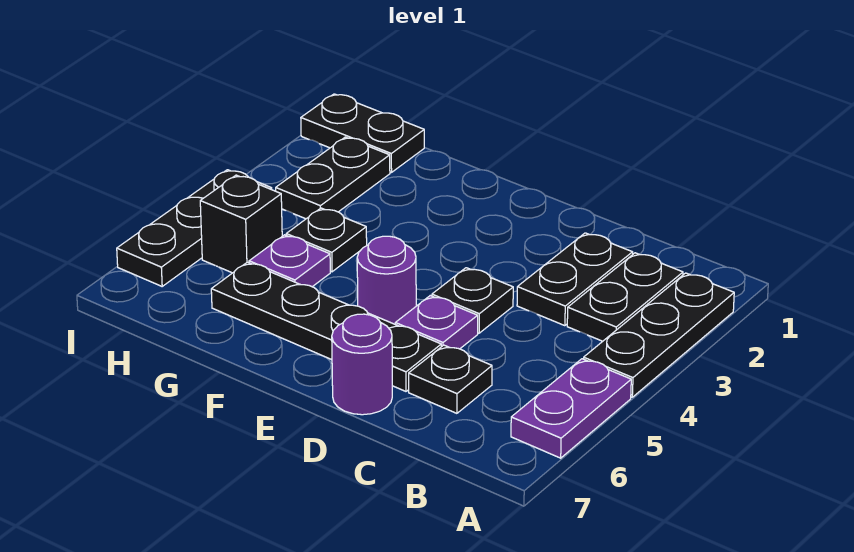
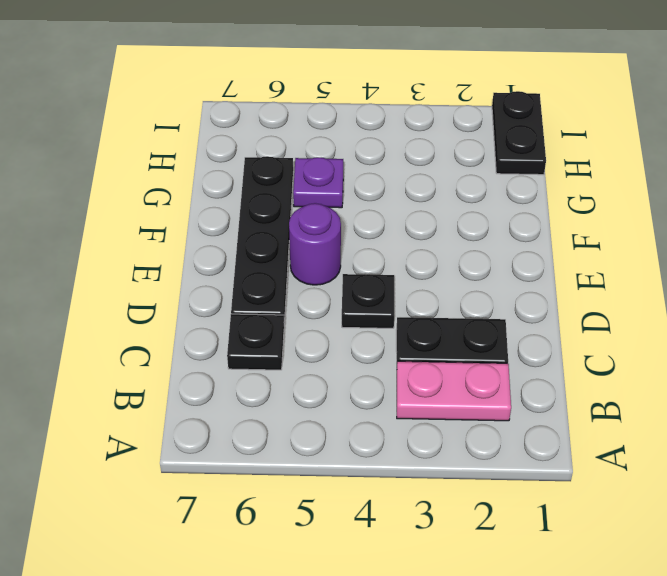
pink plate B2:B3 level 1 -> black plate B2:B3 level 1
none -> black plate A2:A4 level 1
none -> purple plate A5:A6 level 1
none -> purple plate D5 level 1

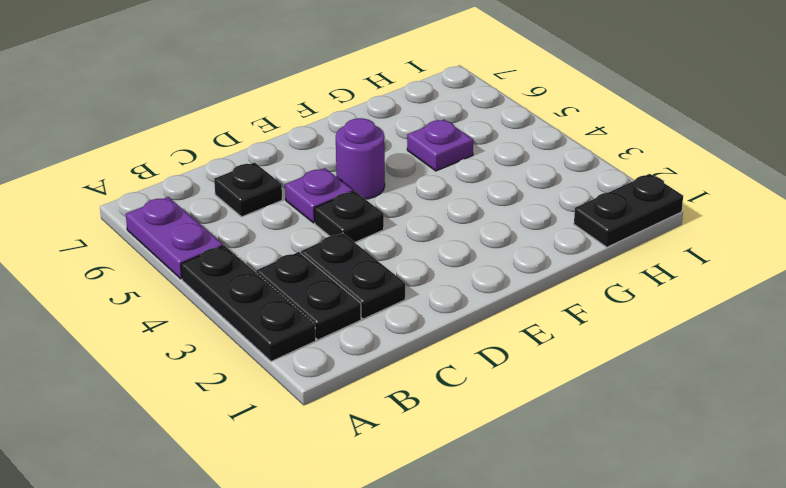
none -> black plate D6:G6 level 1
none -> purple round brick D7 level 1
none -> black plate G4 level 1

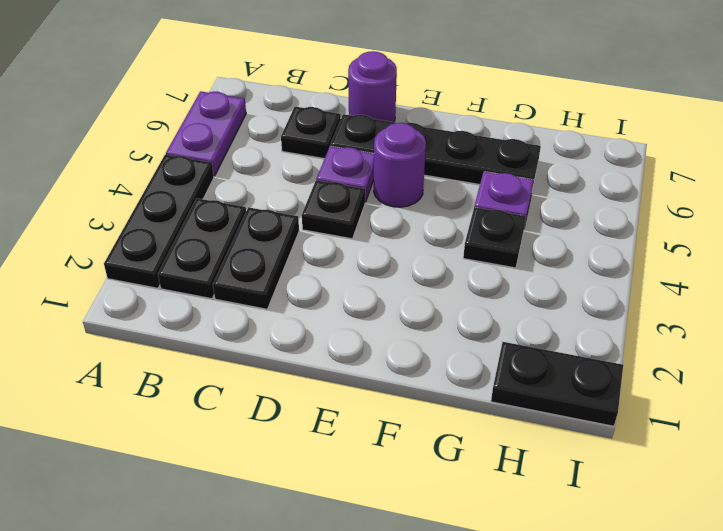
none -> black plate H2:H3 level 1
none -> black brick H5 level 1
none -> black plate I4:I6 level 1

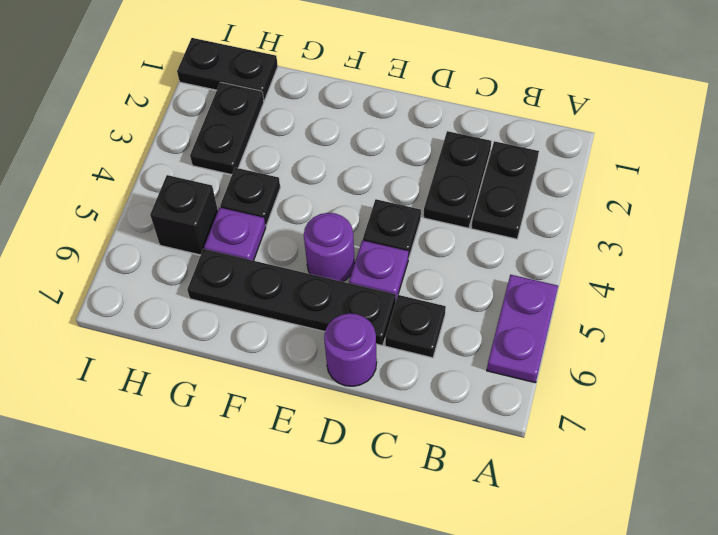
none -> black plate A2:A4 level 1
none -> black plate I4:I6 level 1

